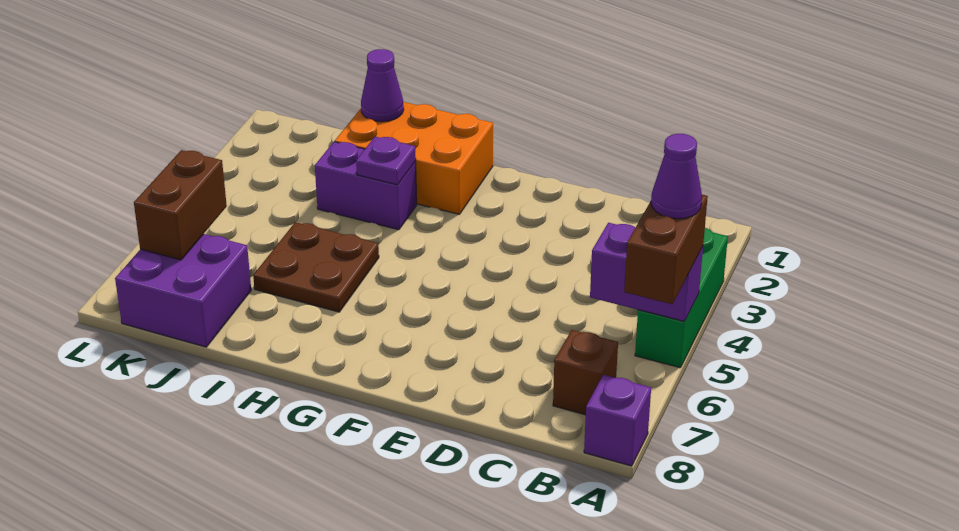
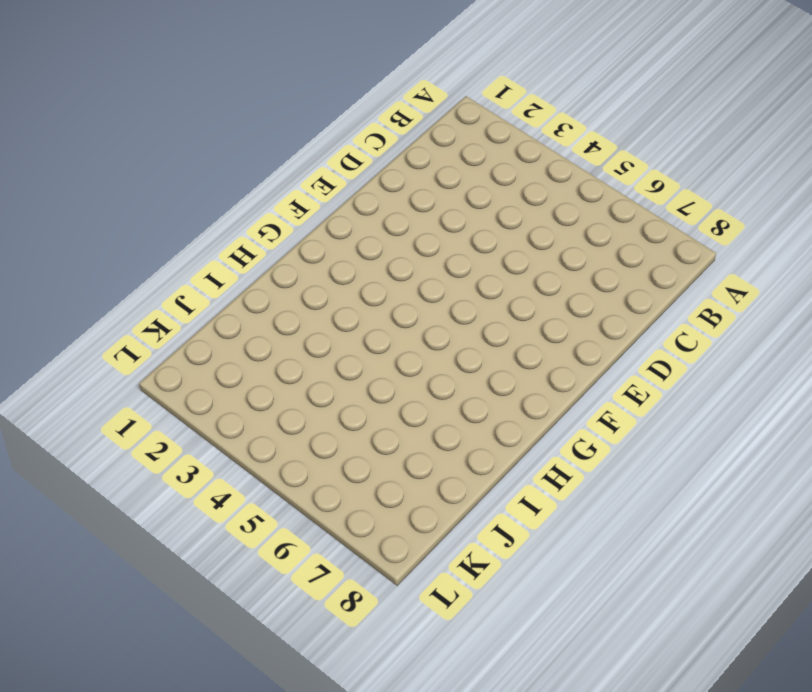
none -> green brick A3:A5 level 1
none -> purple brick A8 level 1
none -> brown brick B7 level 1

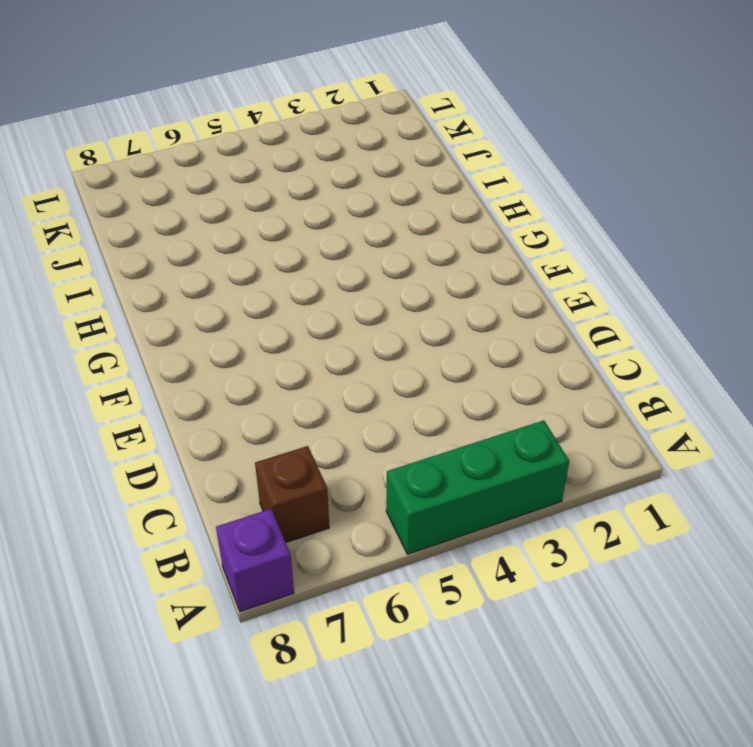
none -> orange brick G1:I2 level 1
none -> purple brick H3:I3 level 1
none -> brown plate H5:I6 level 1

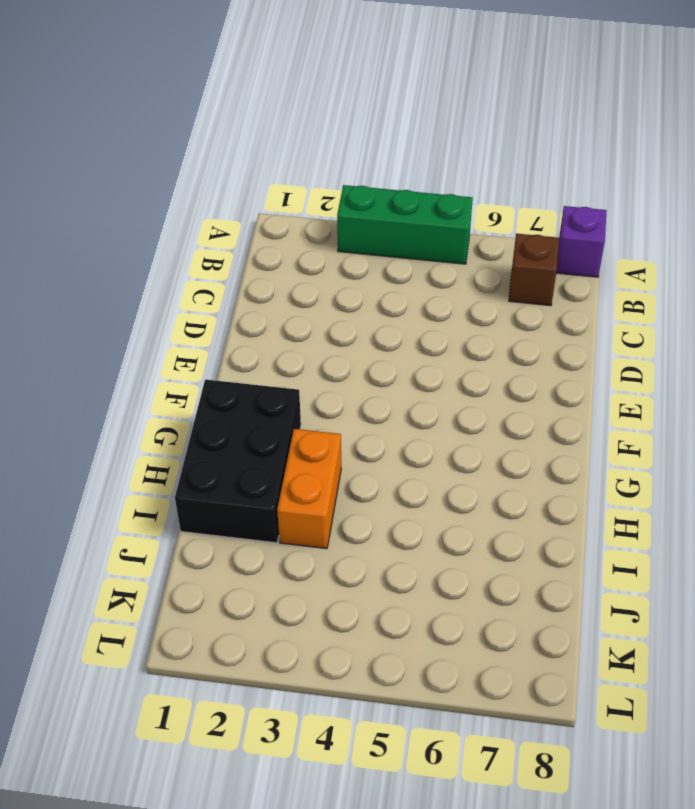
black brick G1:I2 level 1 -> orange brick G1:I2 level 1
orange brick H3:I3 level 1 -> purple brick H3:I3 level 1
none -> brown plate H5:I6 level 1
none -> purple brick J7:K8 level 1
none -> purple brick A5:B5 level 2

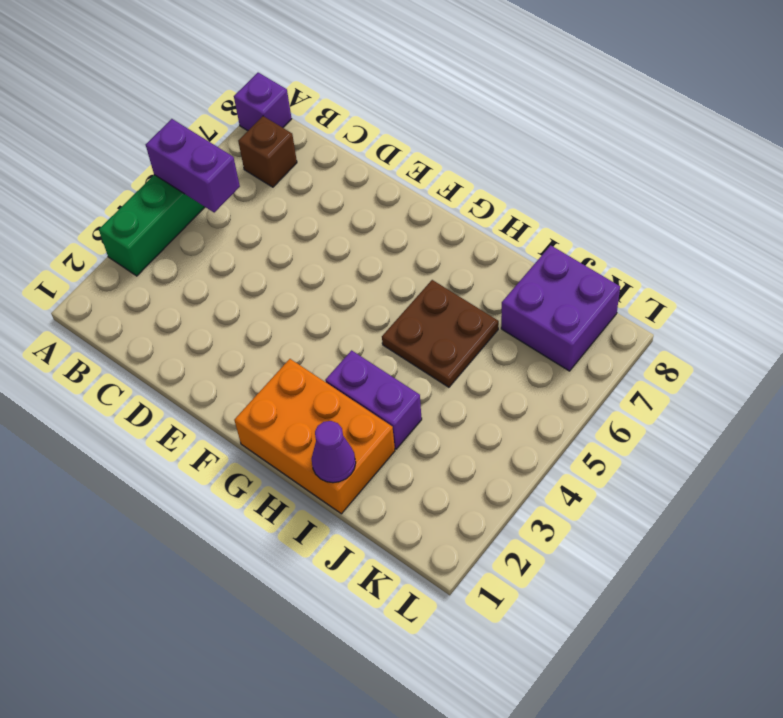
none -> purple plate H3 level 2
none -> brown brick K6:K7 level 2
none -> brown brick A5:A6 level 3

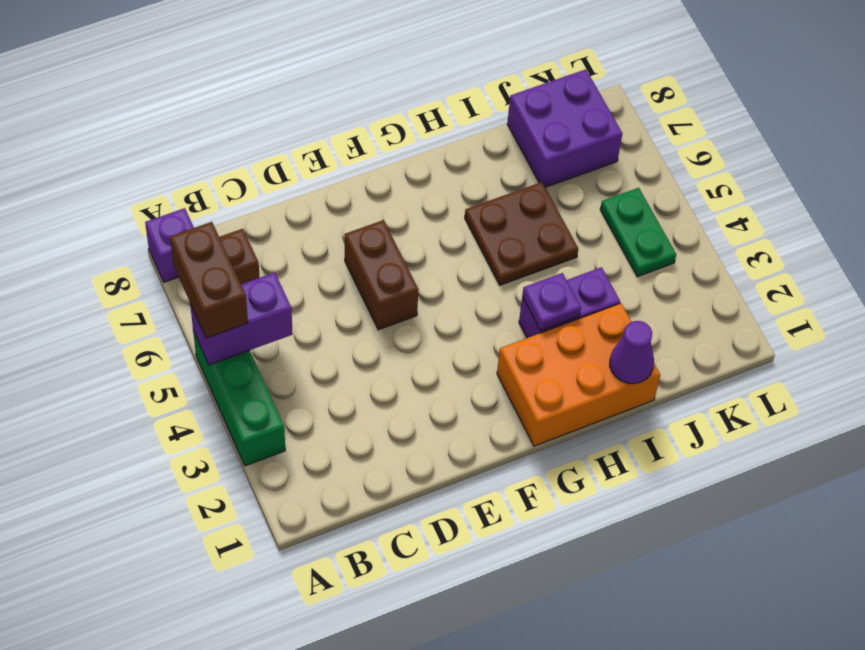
brown brick E5:E6 level 1 -> brown brick K6:K7 level 2
green plate K4:K5 level 1 -> none
none -> purple cone A5 level 4

